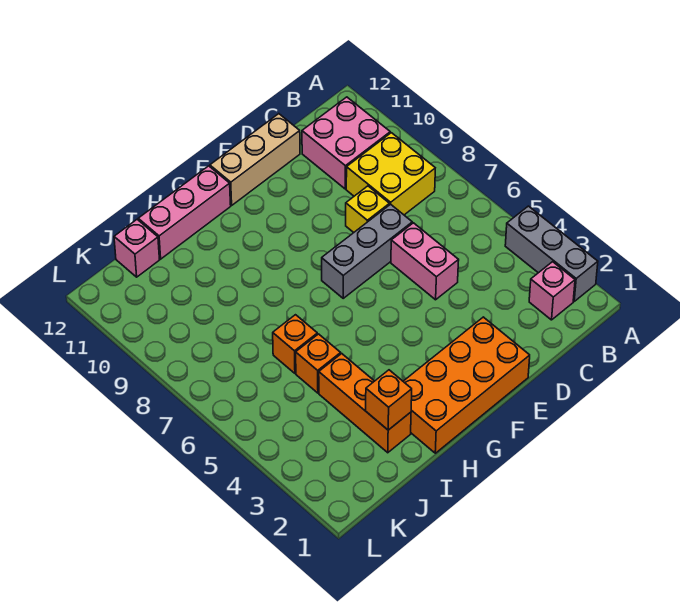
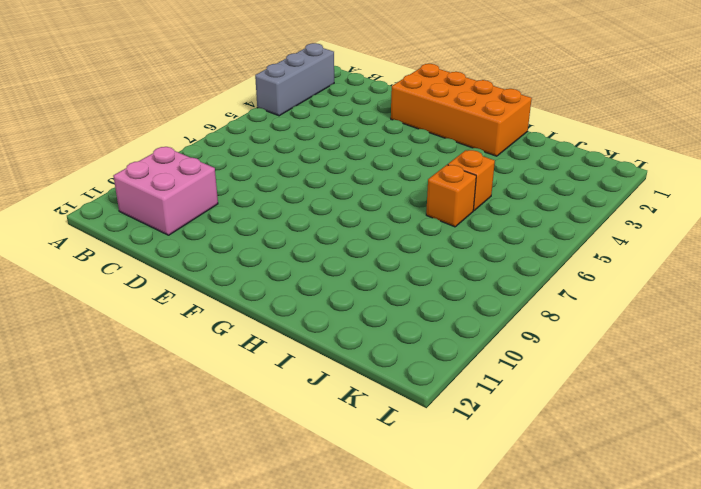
none -> pink brick B2 level 1
none -> yellow brick B8:C9 level 1
none -> pink brick D5:D6 level 1

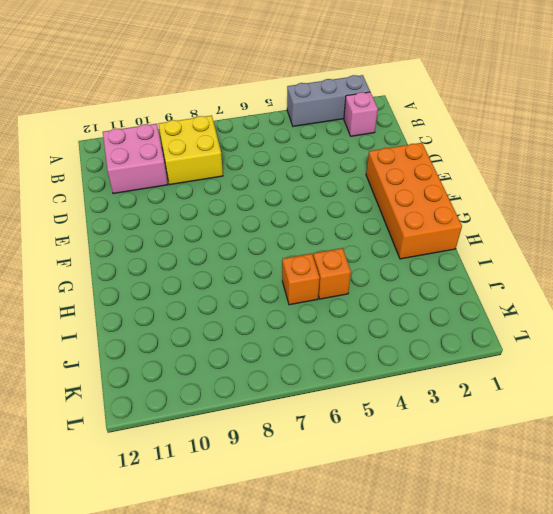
none -> pink brick D5:D6 level 1
none -> grey brick D7:F7 level 1
none -> yellow brick D8 level 1

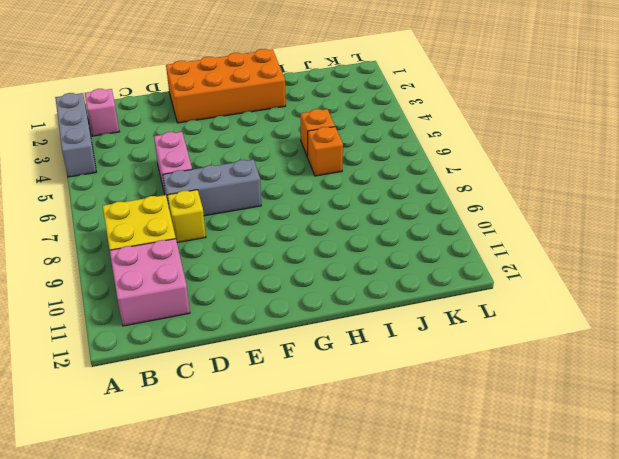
none -> tan brick D12:F12 level 1
none -> pink brick G12:I12 level 1
none -> orange brick I2:I4 level 1

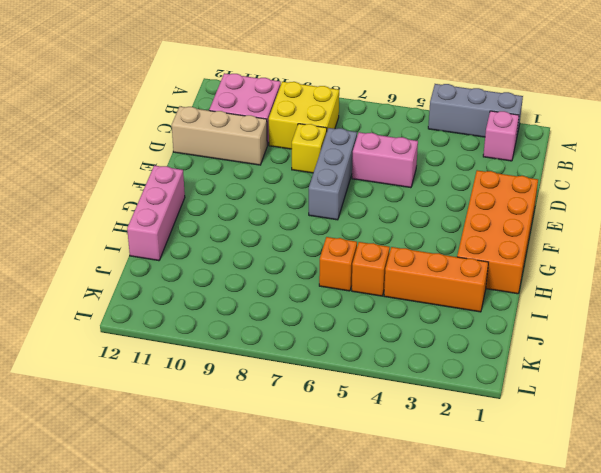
tan brick D10:D12 level 1 -> tan brick D12:F12 level 1
none -> pink brick J12 level 1
none -> orange brick I2 level 2

